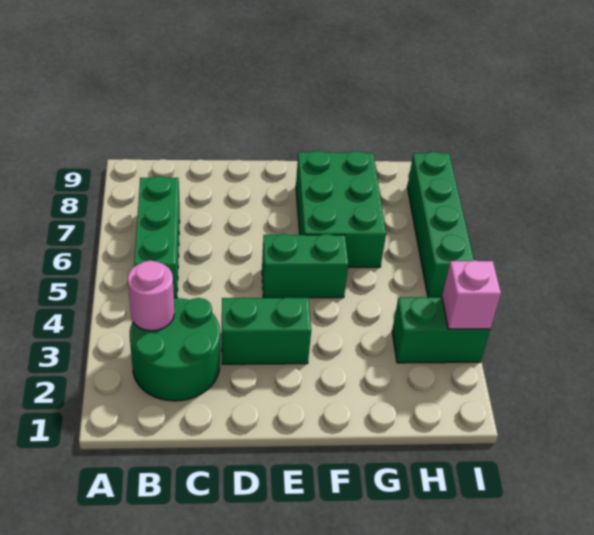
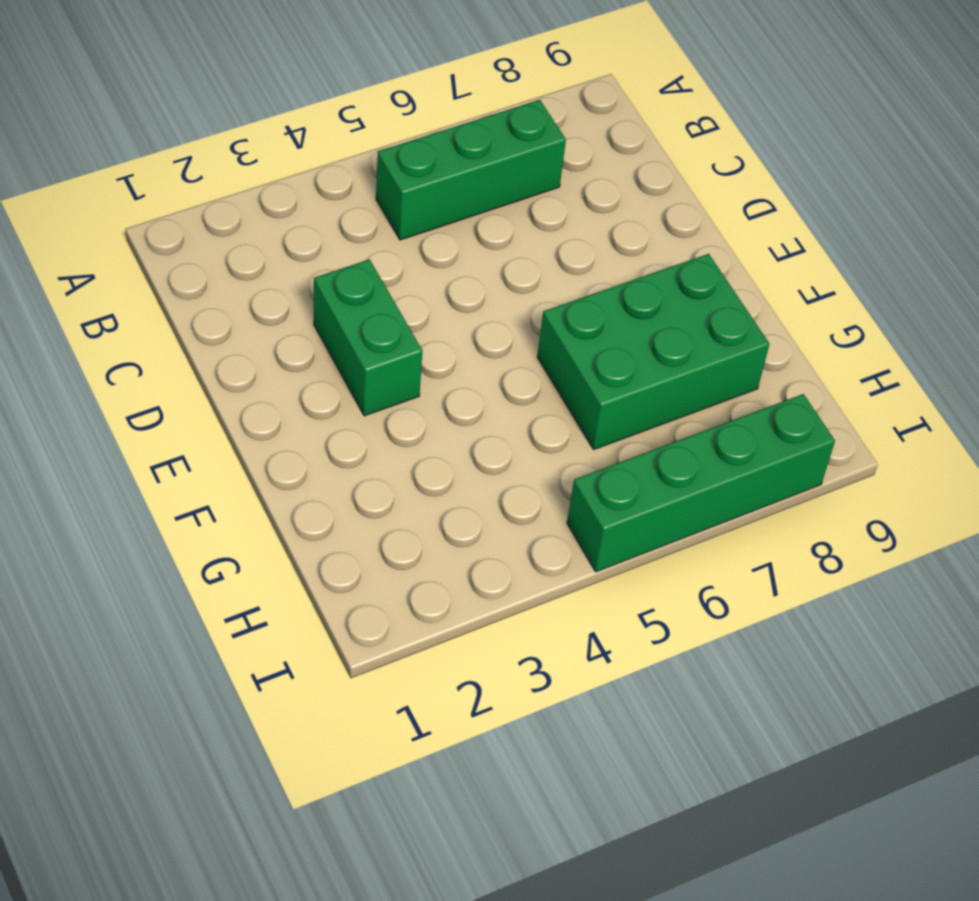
none -> green round brick B2:C3 level 1
none -> green brick E5:F5 level 1

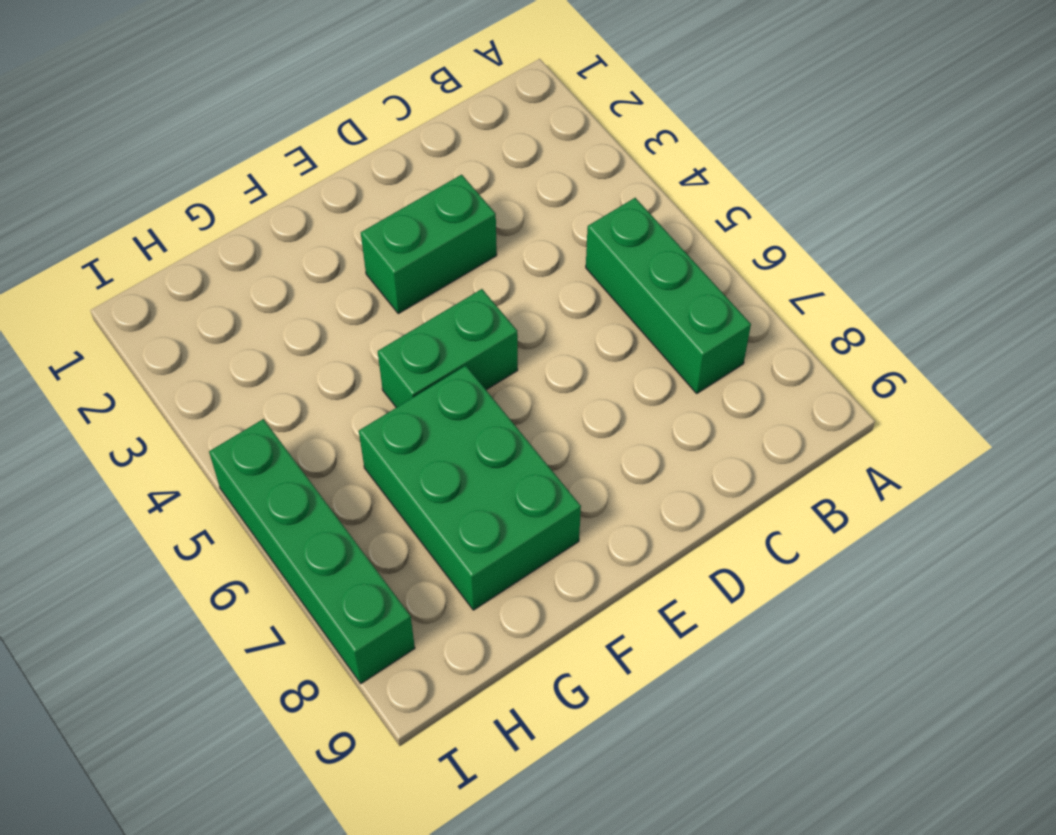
none -> green round brick B2:C3 level 1
none -> green brick H3:I3 level 1

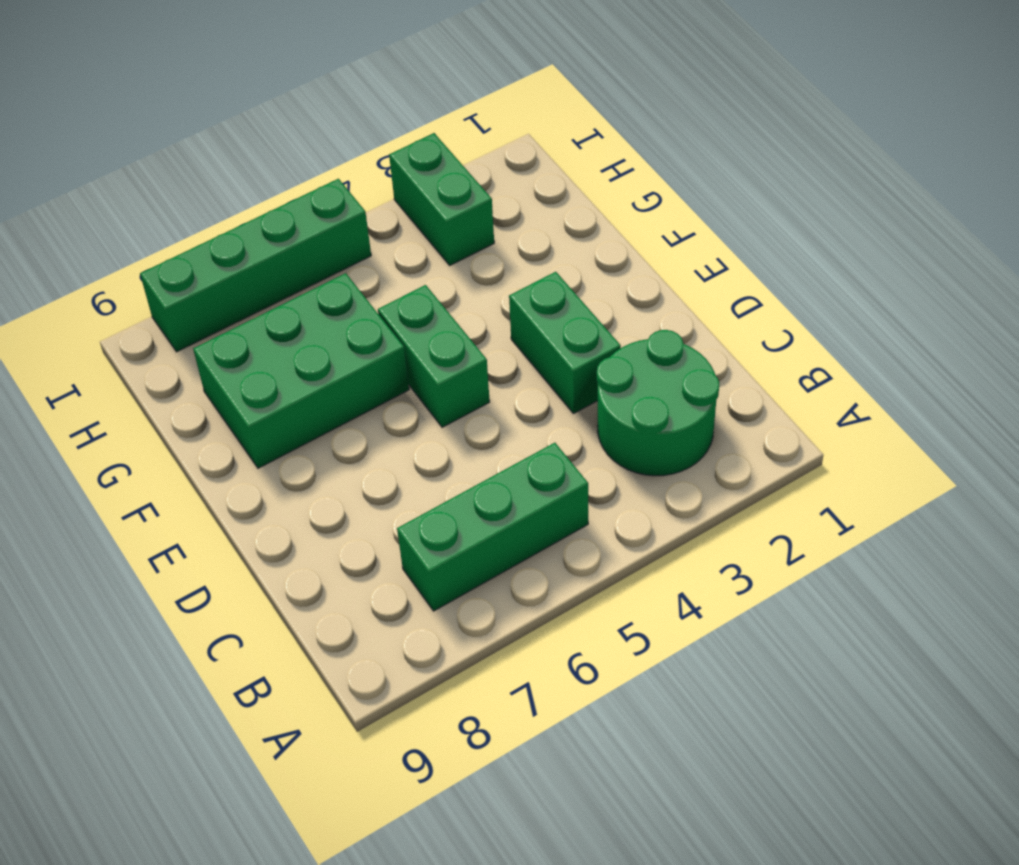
none -> pink round brick B3 level 2
none -> pink brick I3 level 2

